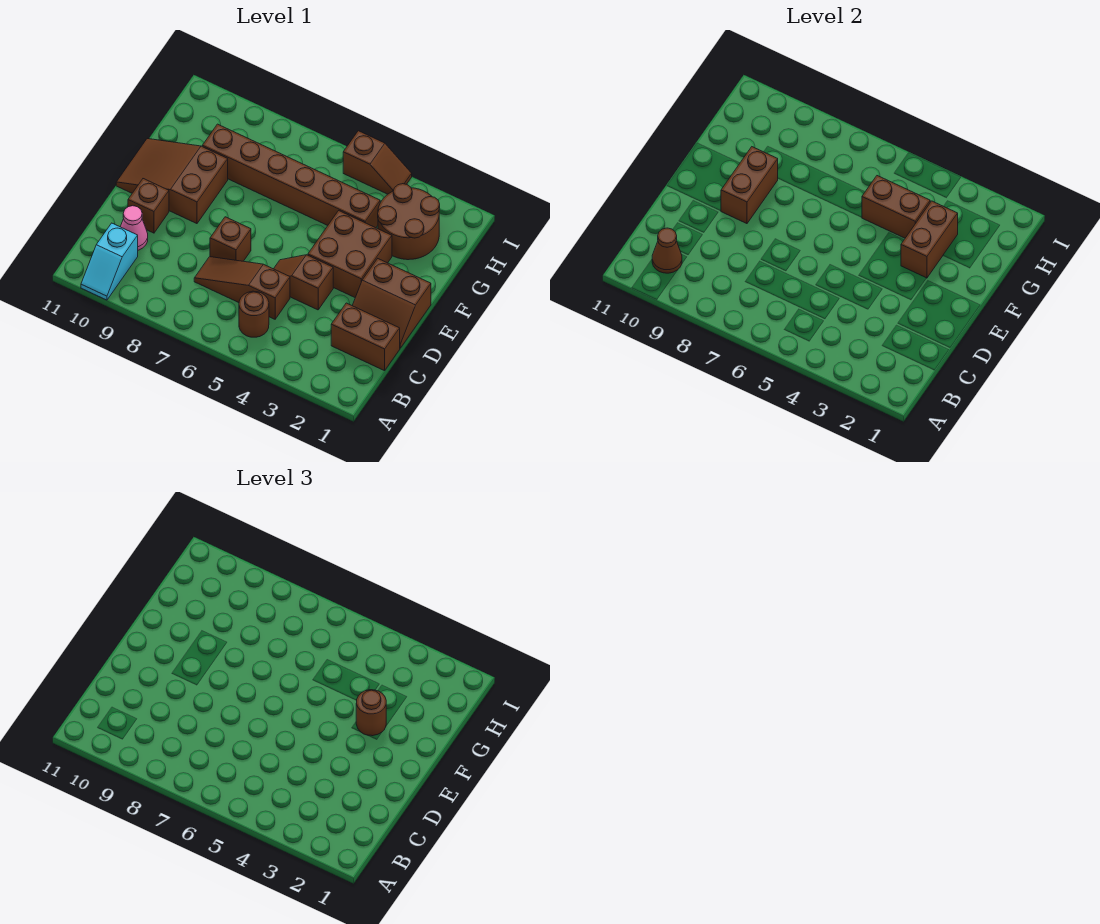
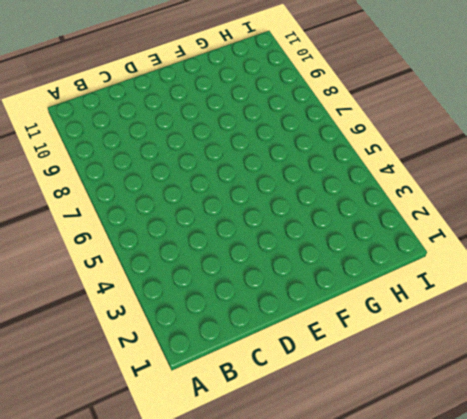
none -> cyan slope A10:B10 level 1 top B
none -> brown round brick B5 level 1
none -> brown brick C1:C2 level 1

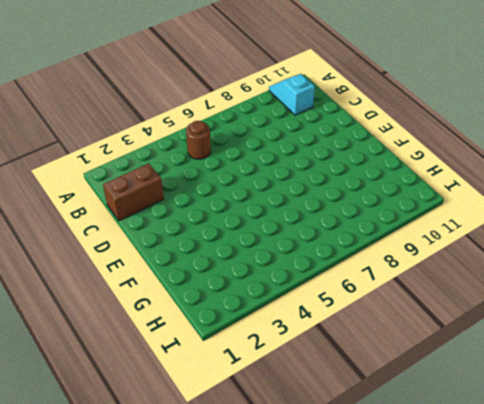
none -> brown slope C5:C7 level 1 top 5
none -> pink cone C10 level 1
none -> brown slope D1:E2 level 1 top E

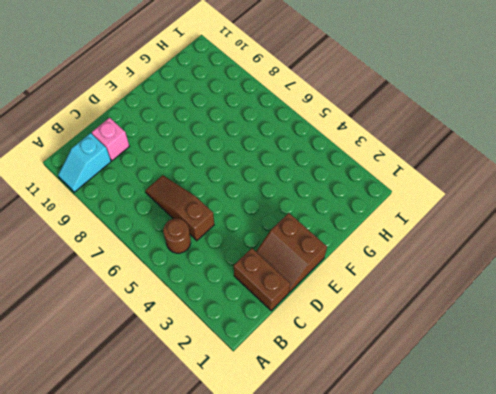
pink brick C10 level 1 -> pink cone C10 level 1
none -> brown slope D4:D5 level 1 top 4
none -> brown brick D7 level 1
none -> brown brick D10 level 1

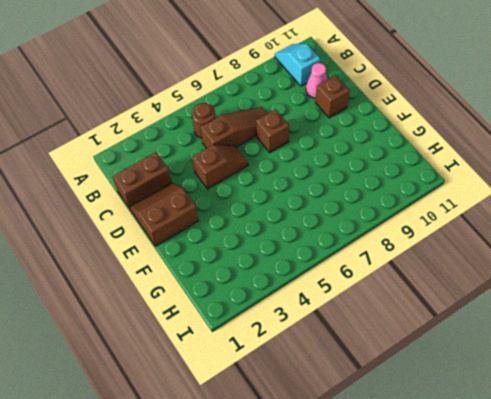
none -> brown brick E3:F4 level 1
none -> brown slope E9:F11 level 1 top 9
none -> brown round brick G2:H3 level 1

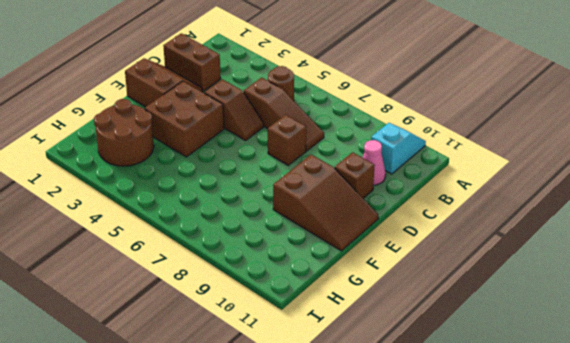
none -> brown brick G4:G9 level 1
none -> brown slope I4:I5 level 1 top 5
none -> brown cone B10 level 2

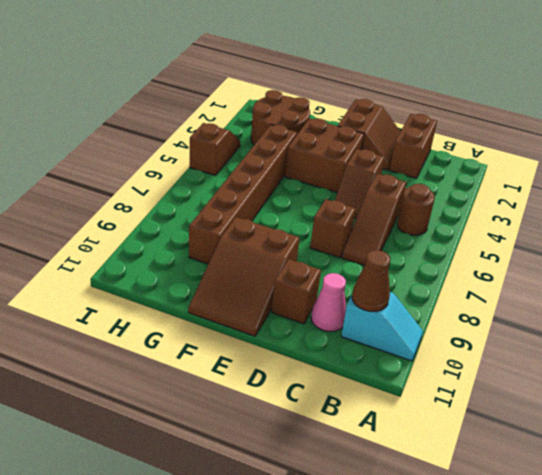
none -> brown brick E9:F9 level 2
none -> brown brick F3:G3 level 2
none -> brown brick G4:G5 level 2

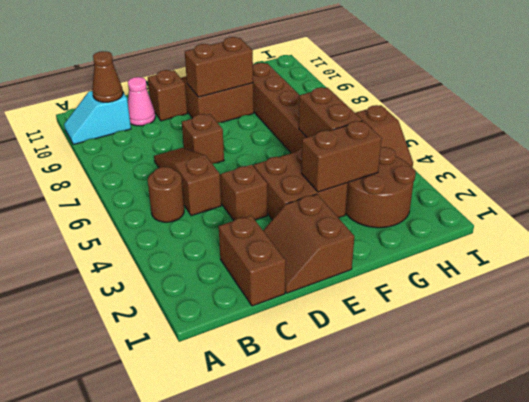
none -> brown round brick F3 level 3

